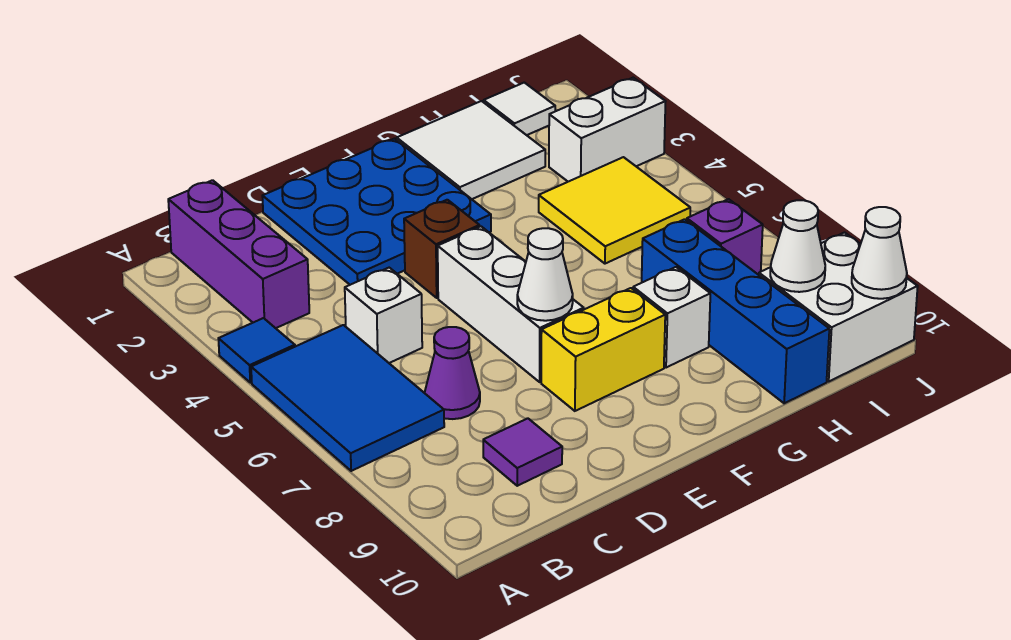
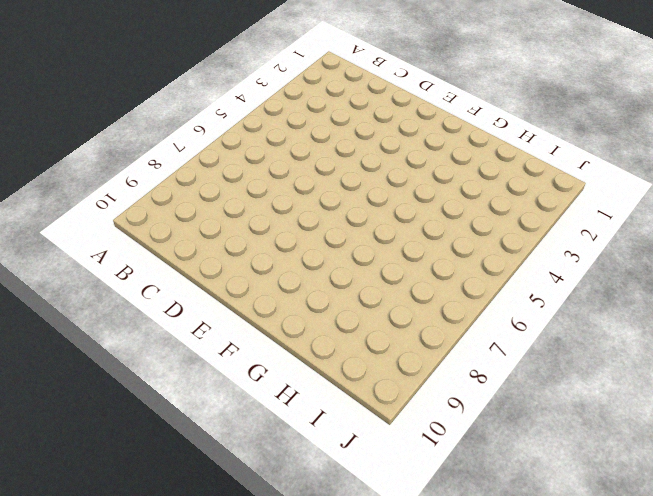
none -> blue tile A4 level 1
none -> blue tile A5:B7 level 1
none -> purple brick B1:B3 level 1

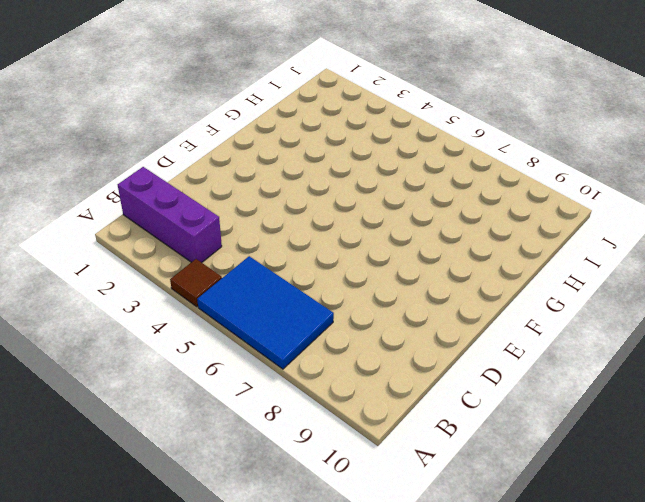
brown tile A4 level 1 -> blue tile A4 level 1
none -> white brick C5 level 1
none -> purple cone C7 level 1
none -> purple tile C9 level 1

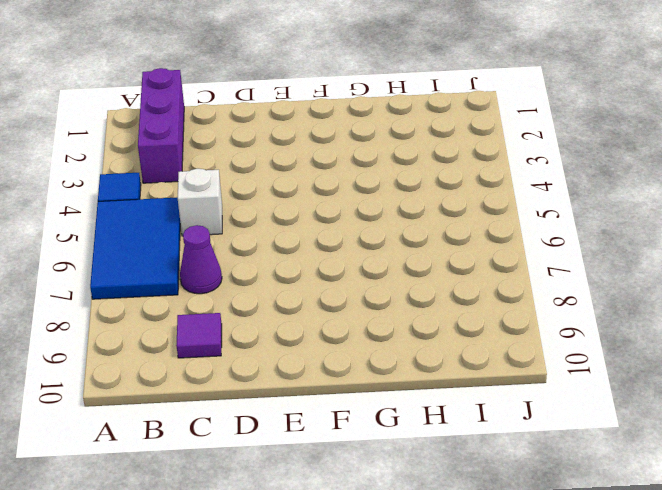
none -> blue plate D1:F3 level 1
none -> brown brick E4 level 1
none -> white brick E5:E7 level 1

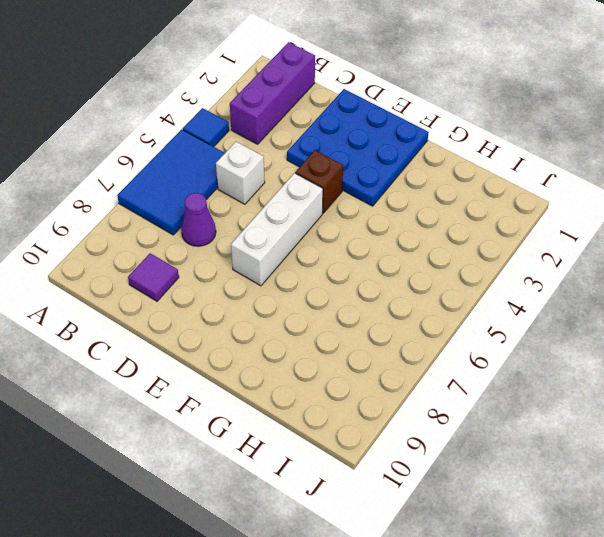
none -> yellow brick E8:F8 level 1
none -> white tile G1:H2 level 1
none -> white brick G8 level 1

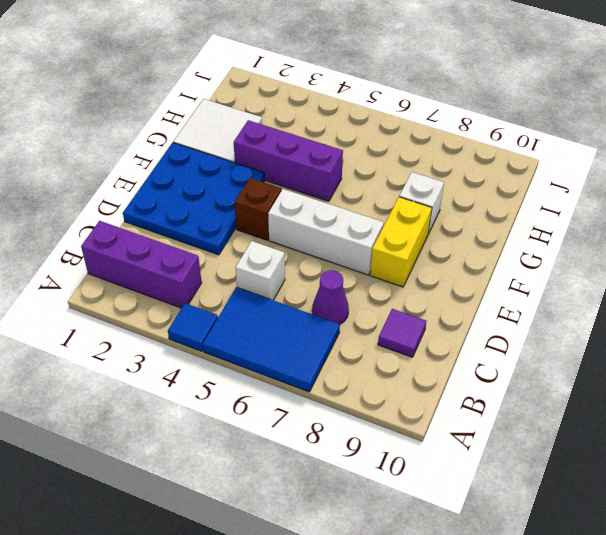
purple brick G3:G5 level 1 -> none
none -> yellow tile H4:I5 level 1
none -> blue brick H7:H10 level 1
none -> white tile I1 level 1

